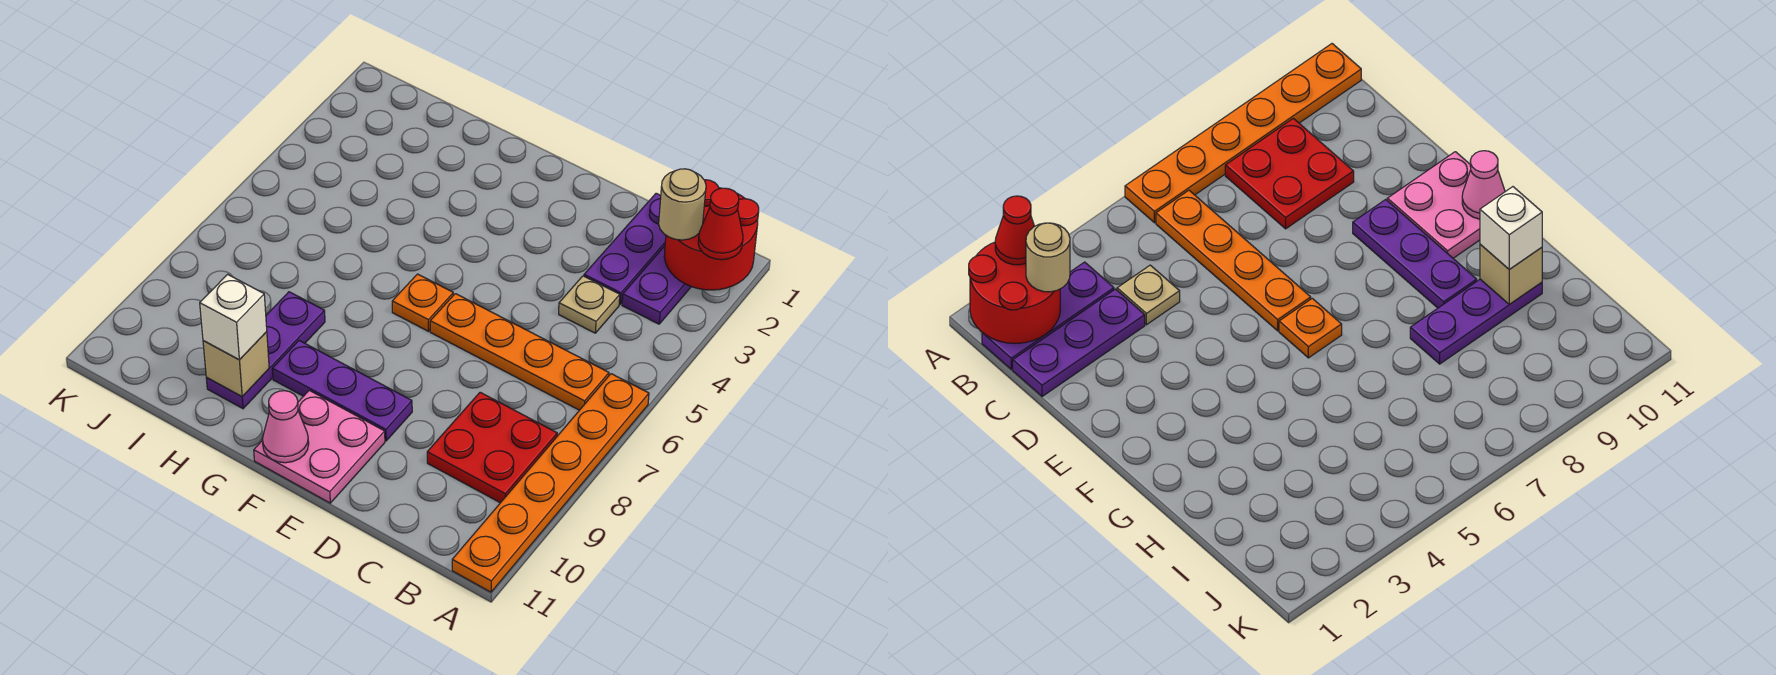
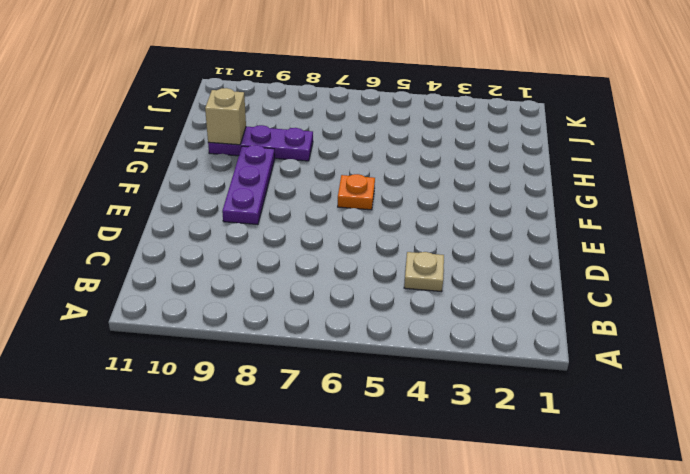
none -> orange plate A6:A11 level 1
none -> purple plate B1:B3 level 1
none -> orange plate B6:E6 level 1

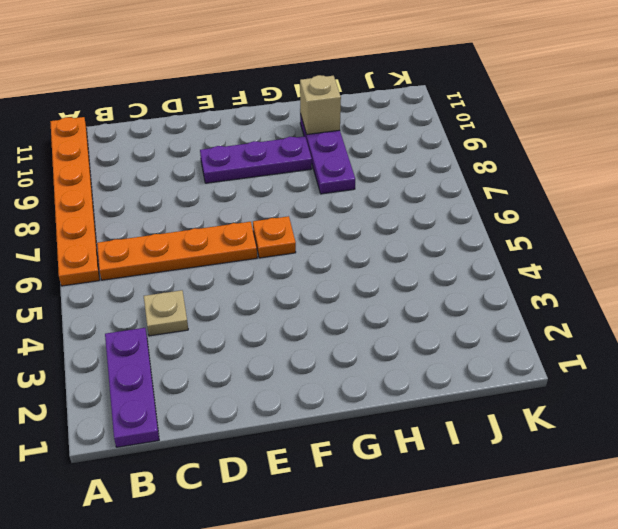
none -> red plate B8:C9 level 1
none -> purple plate C1:C3 level 1
none -> pink plate E10:F11 level 1

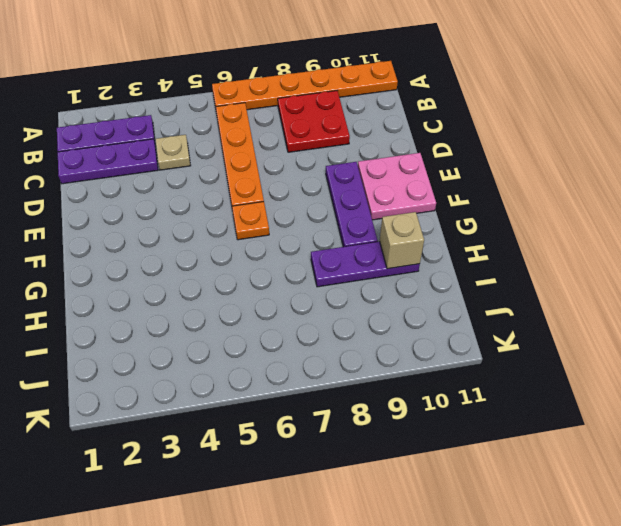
none -> red round brick A1:B2 level 2
none -> pink cone F11 level 2
none -> red cone A2 level 3

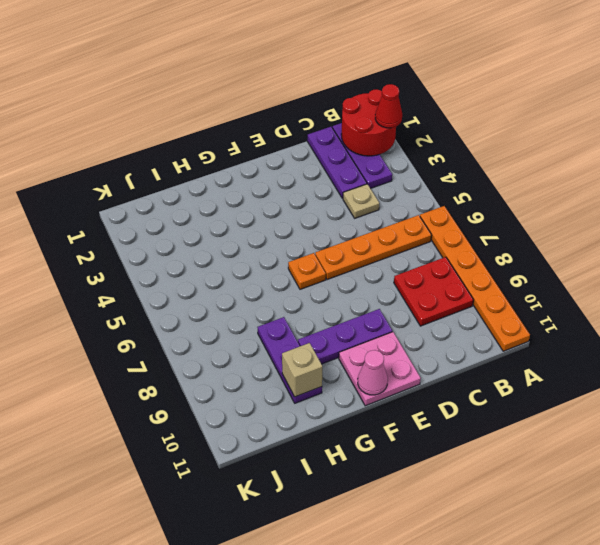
none -> tan round brick B2 level 3
none -> white brick H10 level 3

